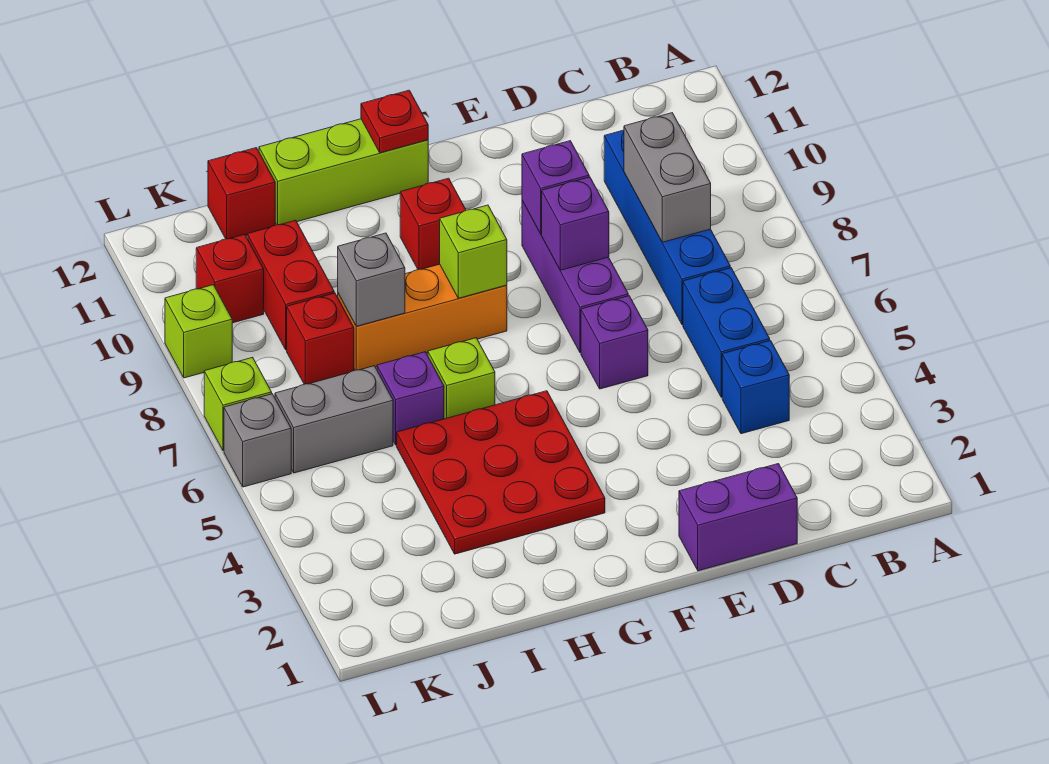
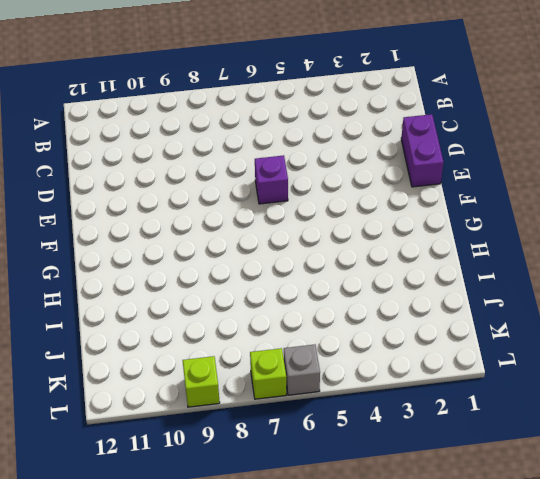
none -> blue brick C4 level 1
none -> blue brick C5:C6 level 1
none -> blue brick C7:C10 level 1

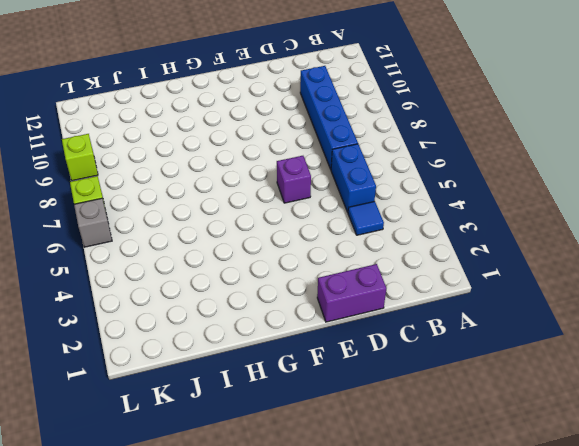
blue tile C4 level 1 -> blue brick C4 level 1
none -> purple brick E7:E9 level 1
none -> red plate G3:I5 level 1
none -> orange brick G8:I8 level 1

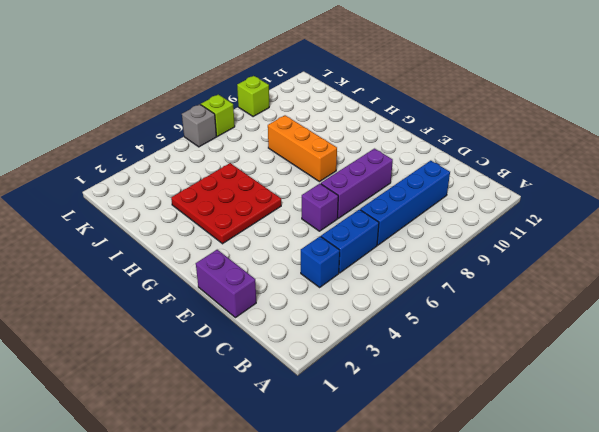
none -> red brick G10 level 1
none -> lime brick G12:I12 level 1
none -> lime brick H6 level 1

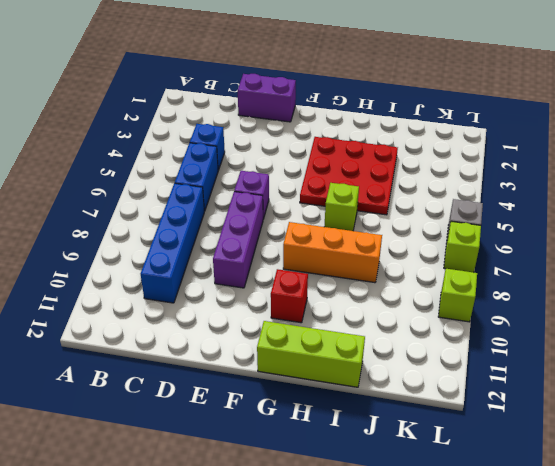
none -> purple brick I6 level 1
none -> grey brick J6:K6 level 1
none -> red brick J8 level 1

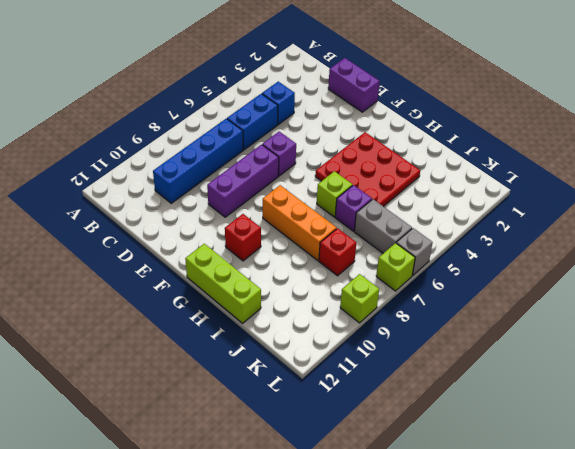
none -> red brick J9:J10 level 1
none -> red brick J12 level 1
none -> red brick K10 level 1

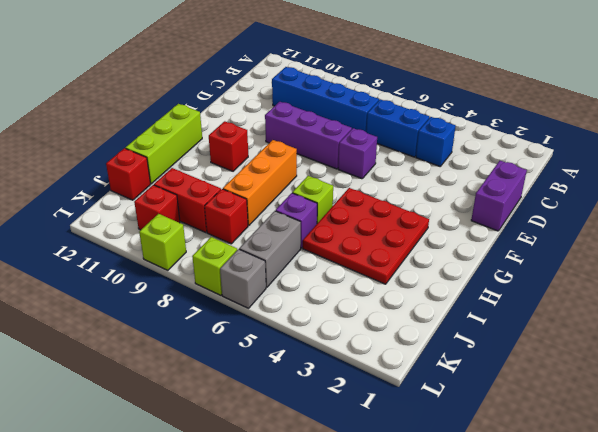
none -> grey brick C8:C9 level 2
none -> purple brick E8 level 2
none -> purple brick E9 level 2

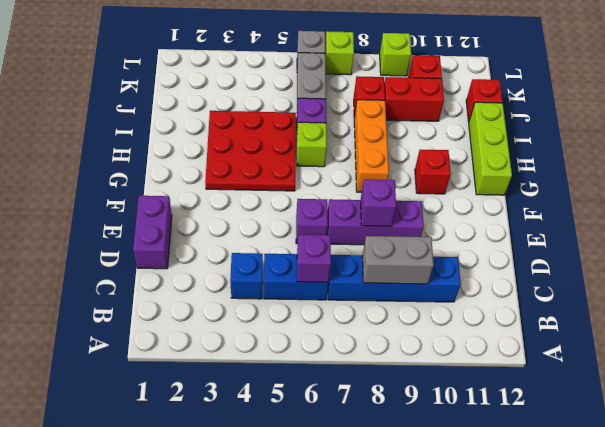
purple brick C6 level 2 -> purple brick E9 level 2
none -> lime brick G8 level 2
none -> red plate G12 level 2
none -> grey brick I8 level 2

